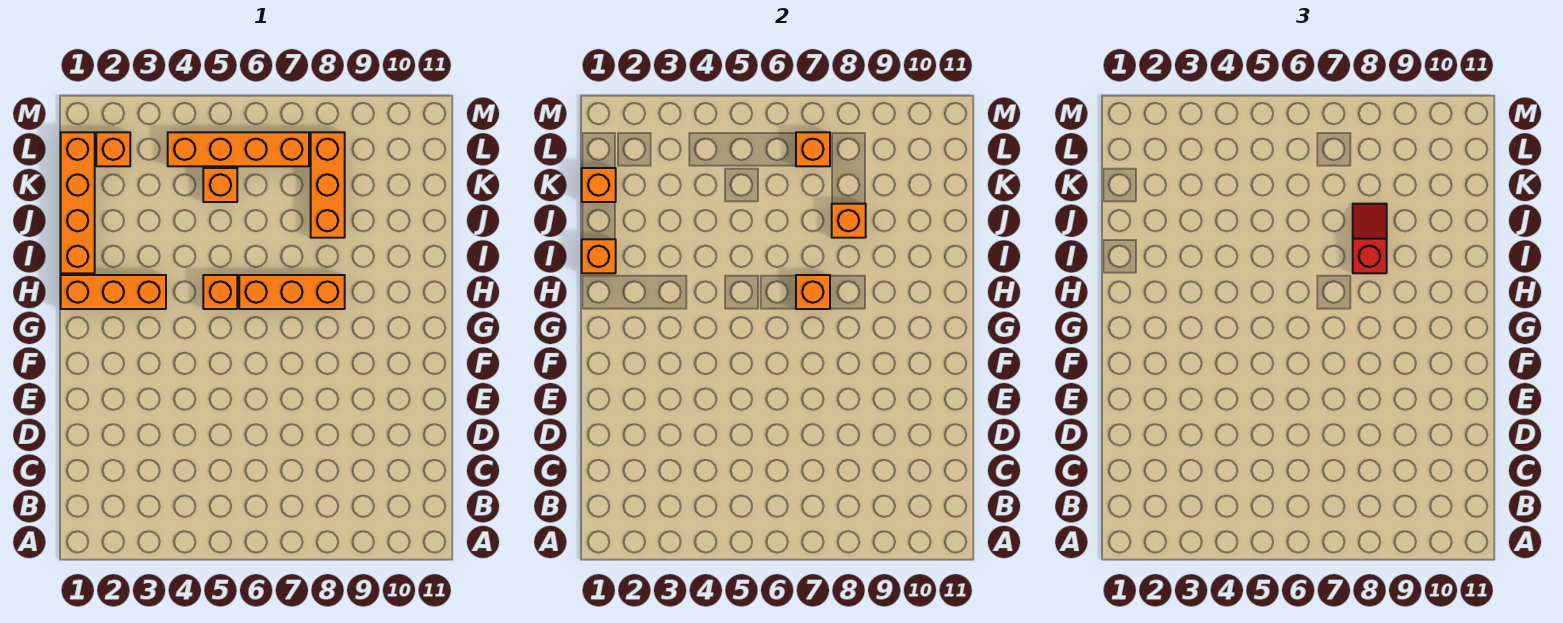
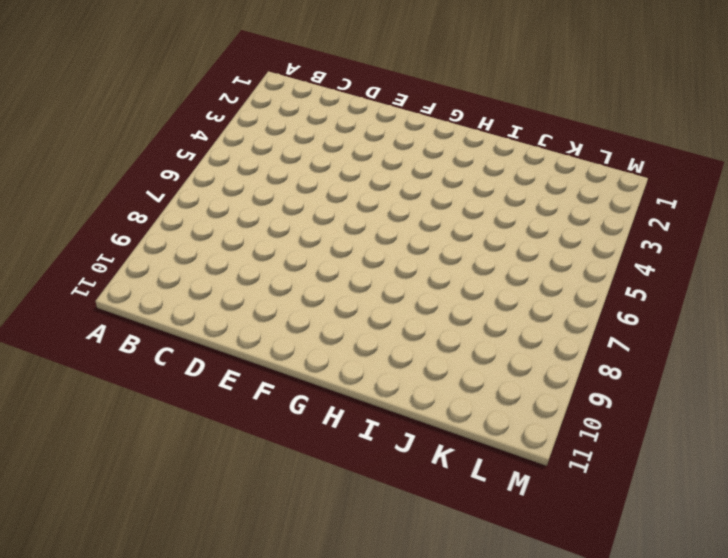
none -> orange brick H1:H3 level 1
none -> orange brick H5 level 1
none -> orange brick H6:H8 level 1

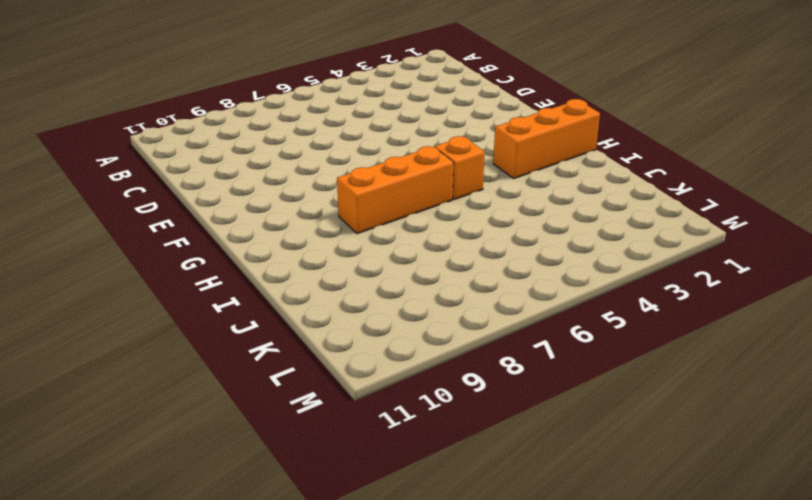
none -> orange brick I1:L1 level 1
none -> orange brick J8:L8 level 1
none -> orange brick K5 level 1

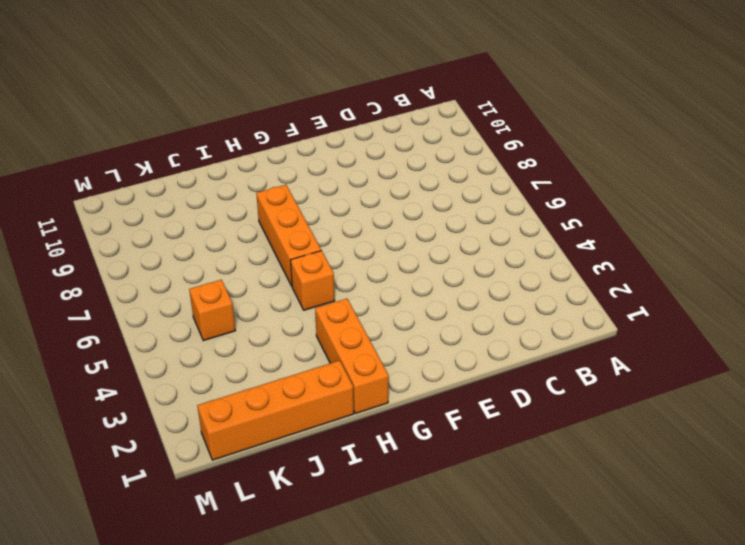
none -> orange brick J8:L8 level 1
none -> orange brick L2 level 1
none -> orange brick L4:L7 level 1

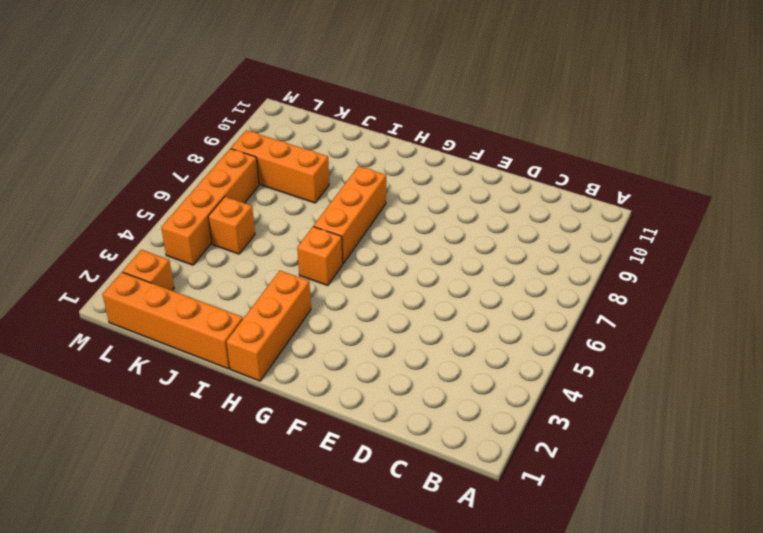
none -> orange brick H7 level 2
none -> orange brick I1 level 2
none -> orange brick J8 level 2

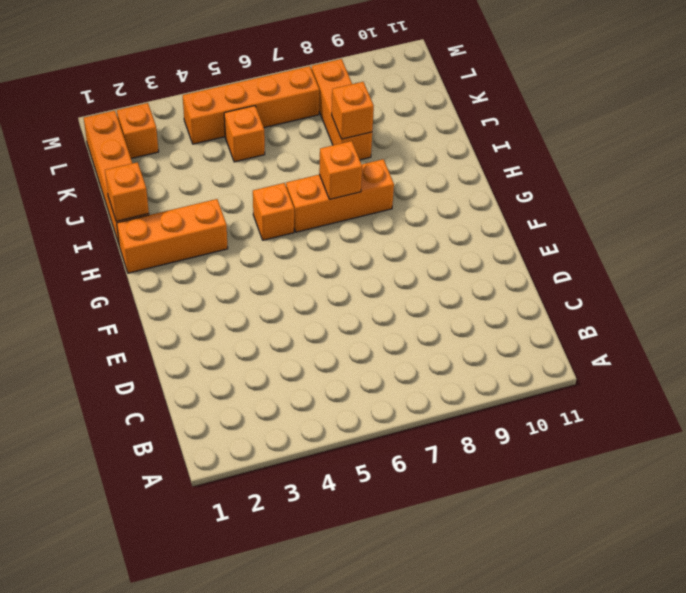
none -> orange brick K1 level 2
none -> orange brick L7 level 2
none -> red slope I8:J8 level 3 top I

